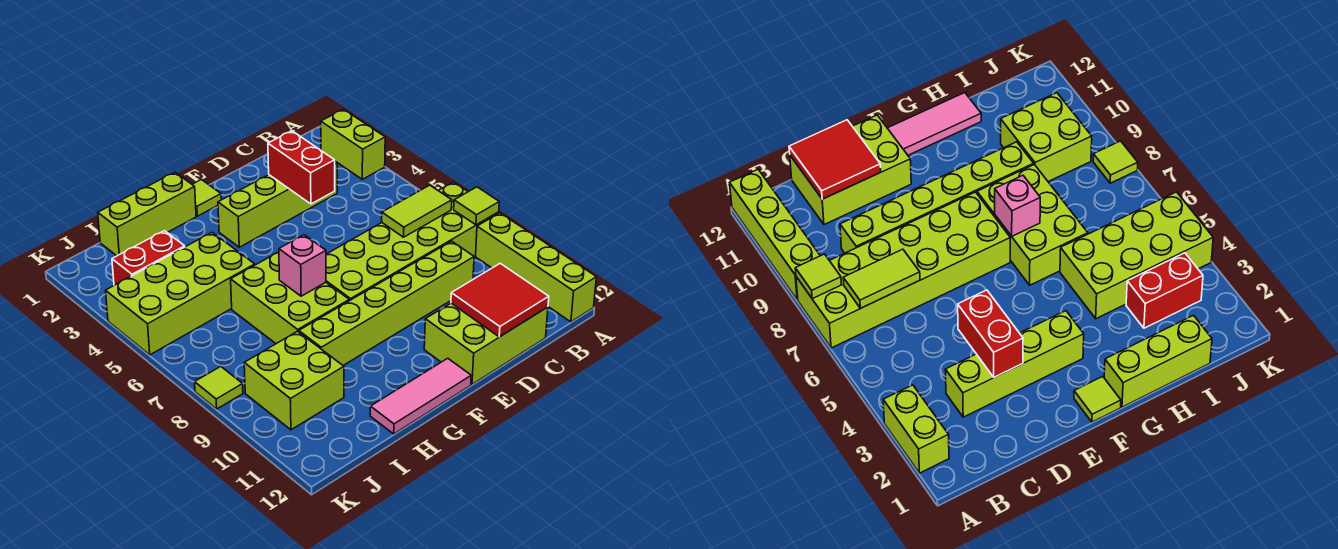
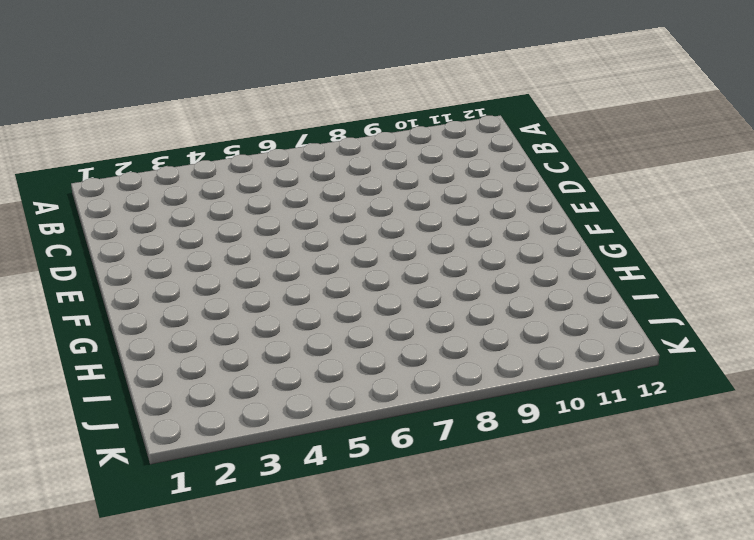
none -> lime brick A2:A3 level 1
none -> lime brick A7:F8 level 1
none -> lime brick A9:A12 level 1

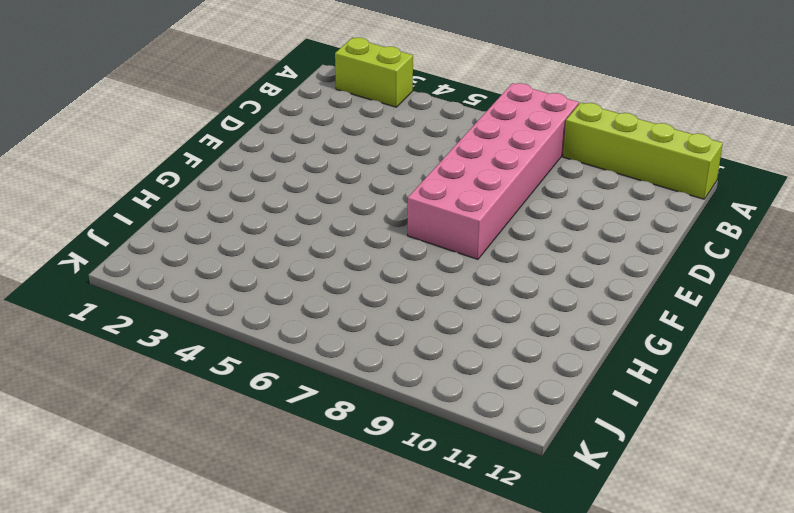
pink brick A7:F8 level 1 -> lime brick A7:F8 level 1
none -> lime brick C3:F3 level 1
none -> lime brick C9:H9 level 1
none -> lime brick C11:E12 level 1

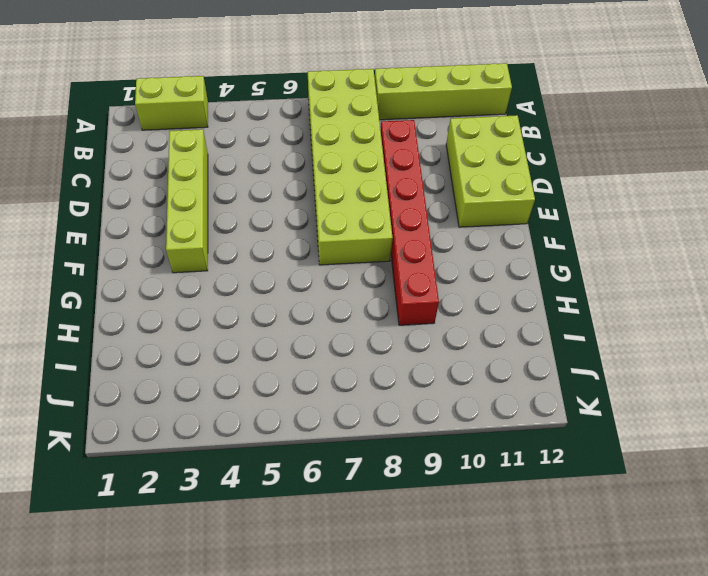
red brick C9:H9 level 1 -> lime brick C9:H9 level 1
none -> lime tile F1 level 1
none -> pink tile F12:H12 level 1
none -> lime brick G1:I1 level 1

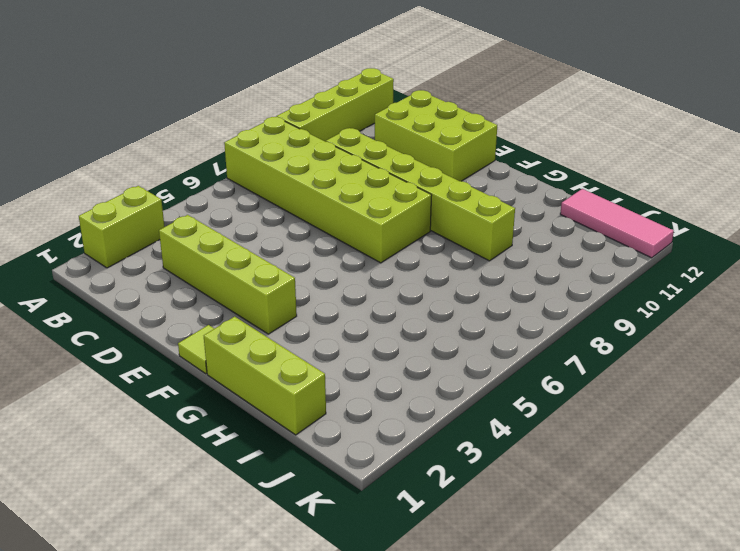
pink tile I12:K12 level 1 -> pink tile F12:H12 level 1
none -> lime brick G6:H8 level 1
none -> lime brick H4:K5 level 1
none -> red brick I3:J3 level 1

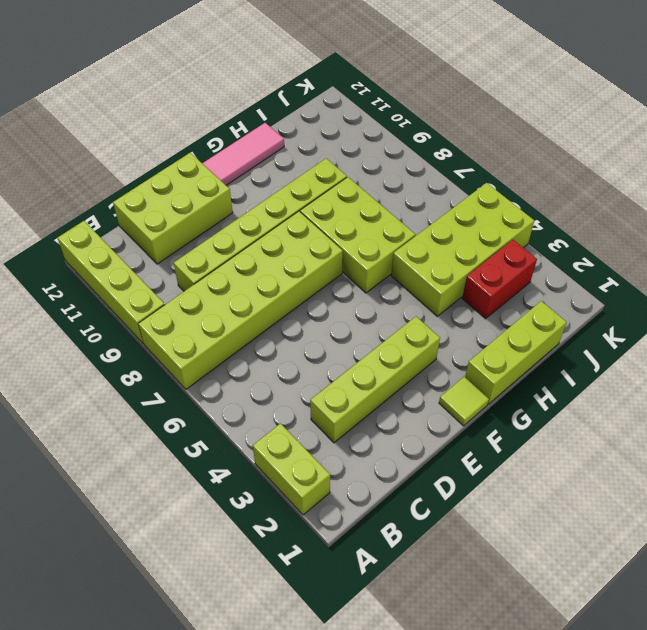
none -> lime brick I9:J10 level 1
none -> lime tile K8 level 1
none -> lime tile A8 level 2

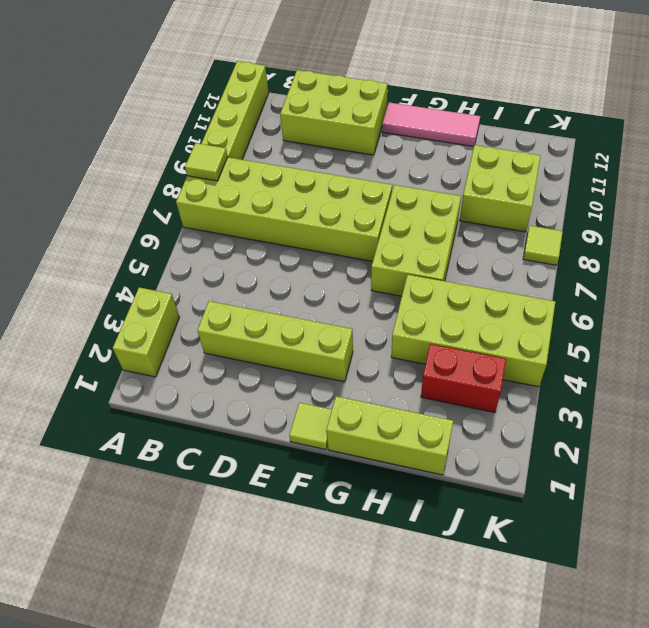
none -> lime brick C9:H9 level 1
none -> lime tile B7:C7 level 2
none -> red tile C11:D12 level 2

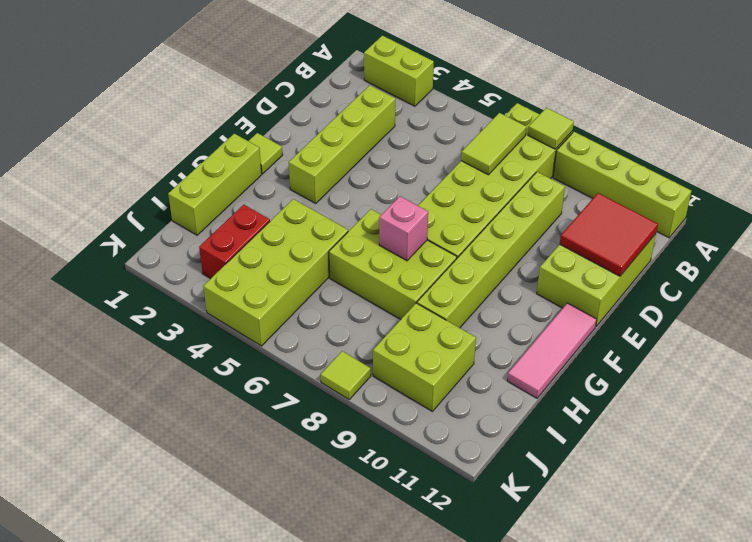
none -> red brick D3:D4 level 2

